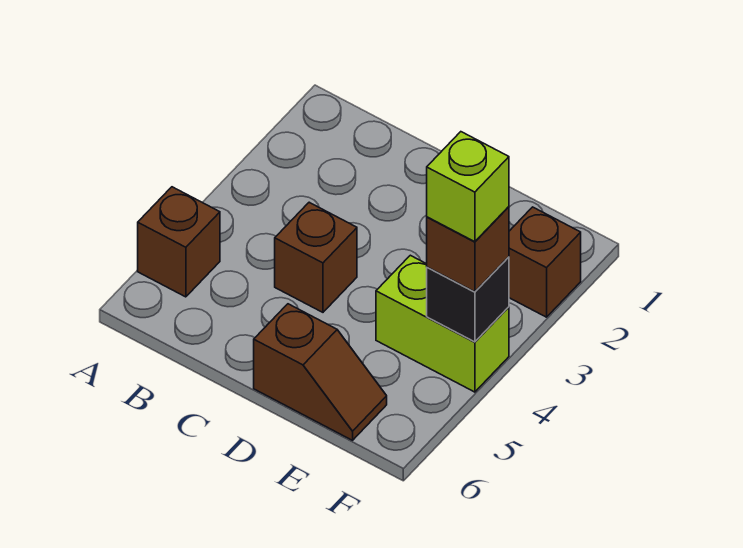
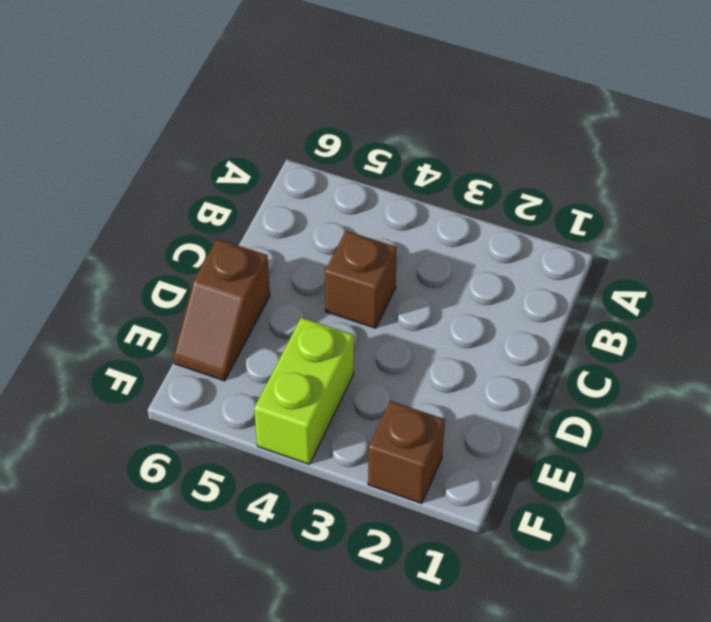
none -> brown brick A5 level 1
none -> black brick F4 level 2

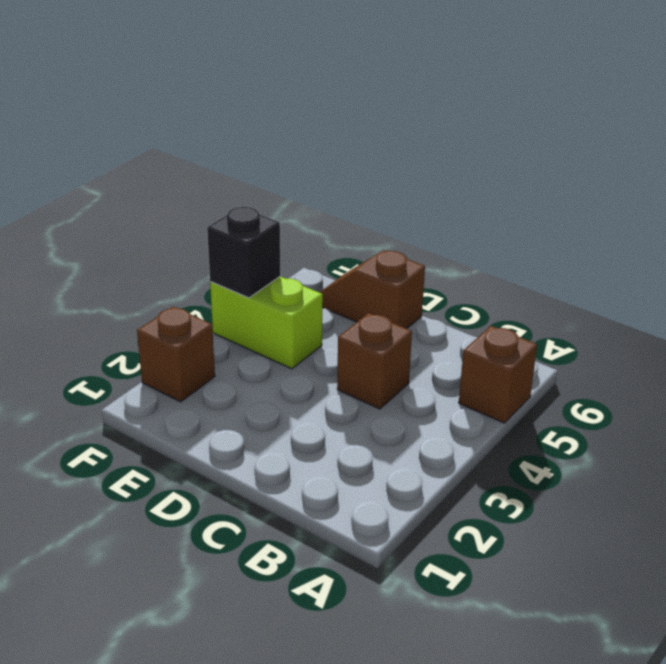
none -> brown brick F4 level 3
none -> lime brick F4 level 4

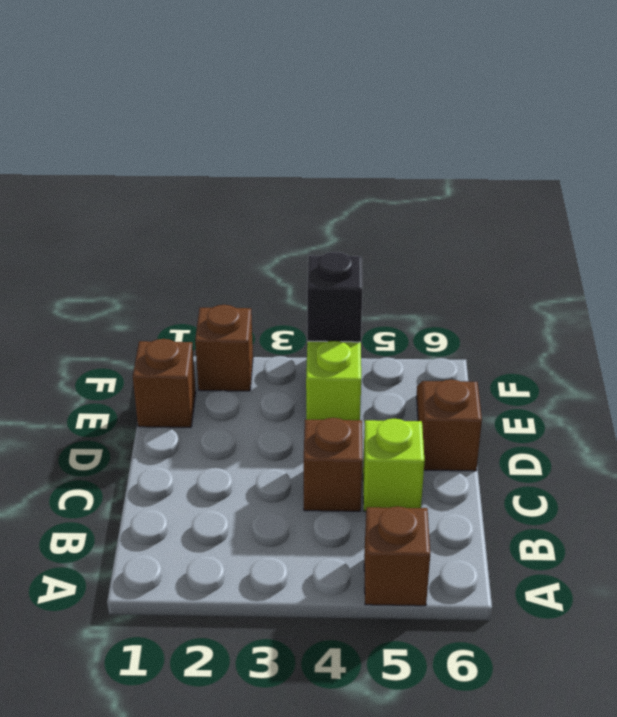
lime brick C5 level 1 -> lime brick F4 level 4
brown brick E1 level 1 -> brown brick F4 level 3

